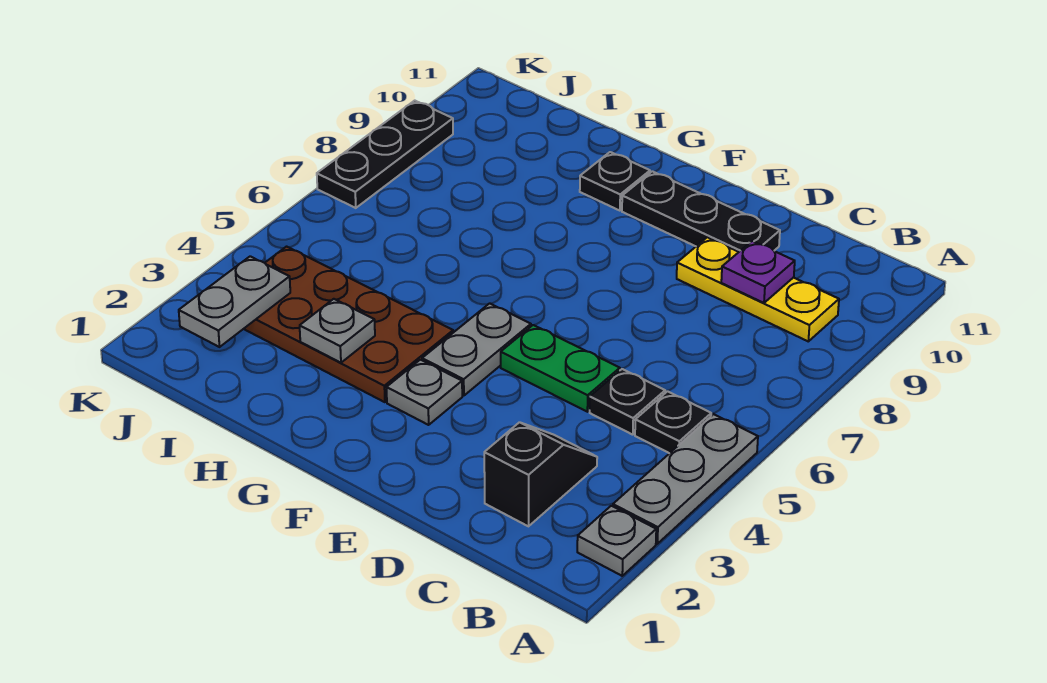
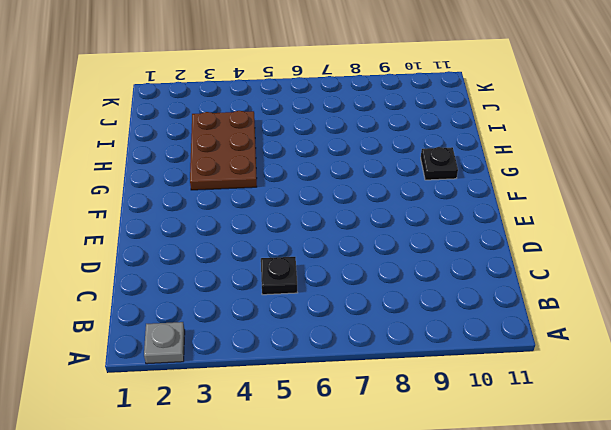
brown plate G3:I4 level 1 -> brown plate G3:J4 level 1
none -> grey plate A3:A5 level 1
none -> black plate B5 level 1
none -> yellow plate B9:D9 level 1

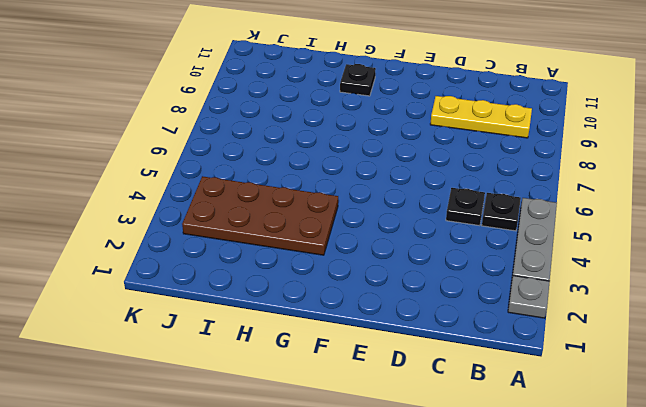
none -> black slope C2:C3 level 1 top 2
none -> green plate D5:E5 level 1
none -> black plate D10:F10 level 1

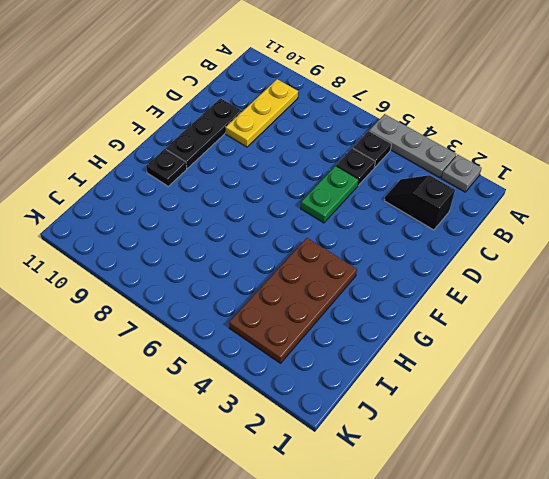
none -> grey plate F3 level 1
none -> grey plate F4:F5 level 1
none -> black plate K7:K9 level 1

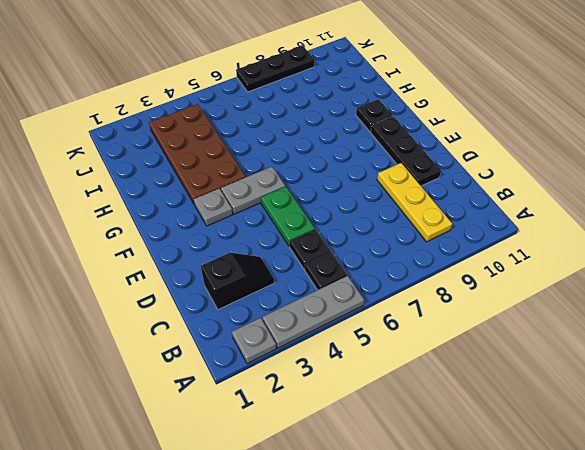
none -> purple plate C9 level 2
none -> grey plate H3 level 2
none -> grey plate J2:J3 level 2

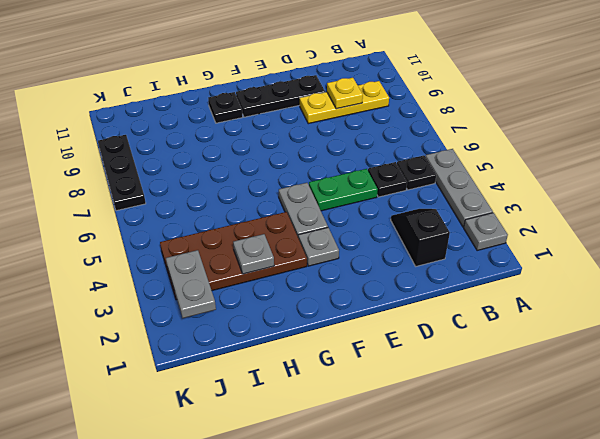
yellow plate C9 level 2 -> purple plate C9 level 2

